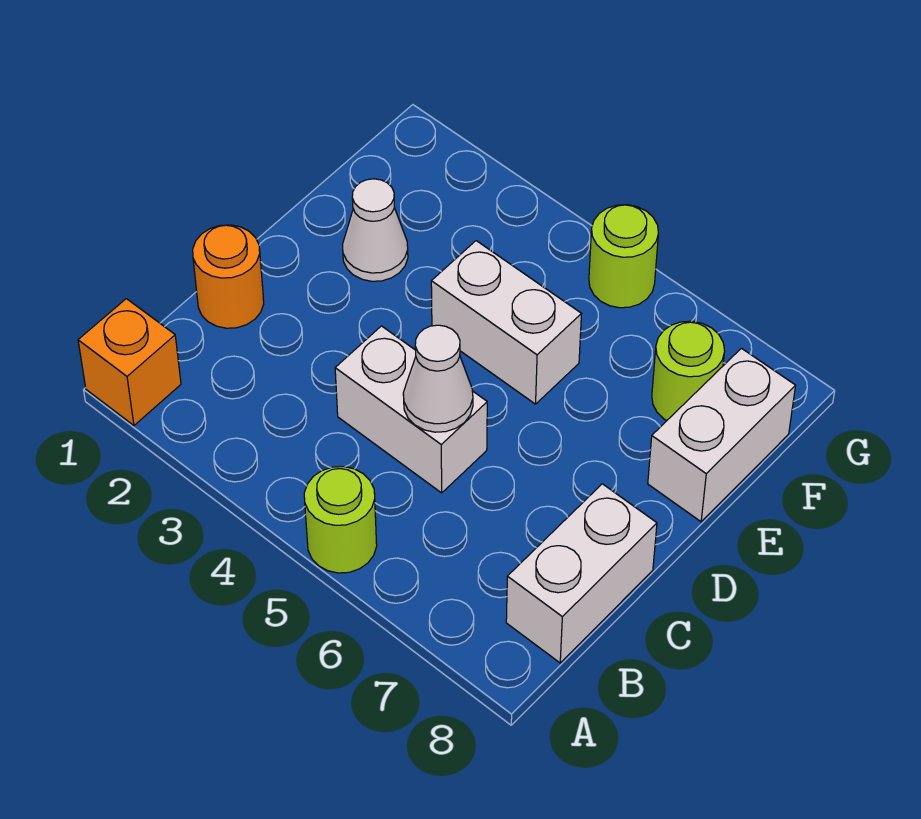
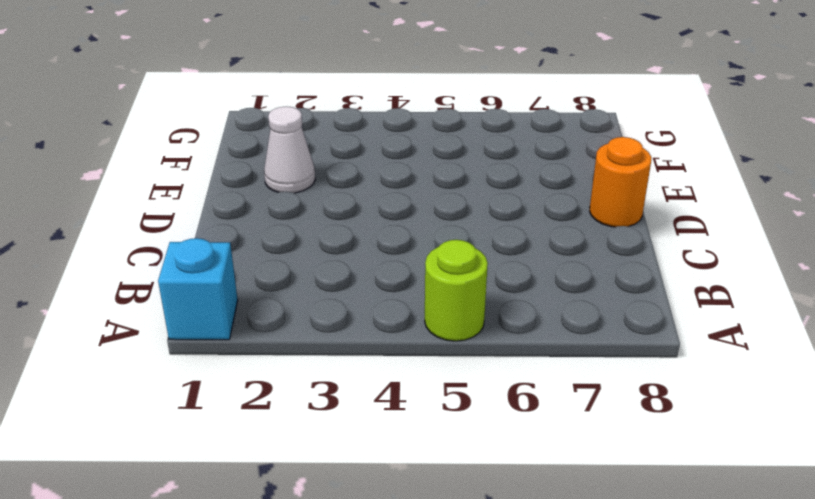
cyan brick A1 level 1 -> orange brick A1 level 1
orange round brick D8 level 1 -> orange round brick C1 level 1
none -> white brick B8:C8 level 1
none -> white brick C4:C5 level 1

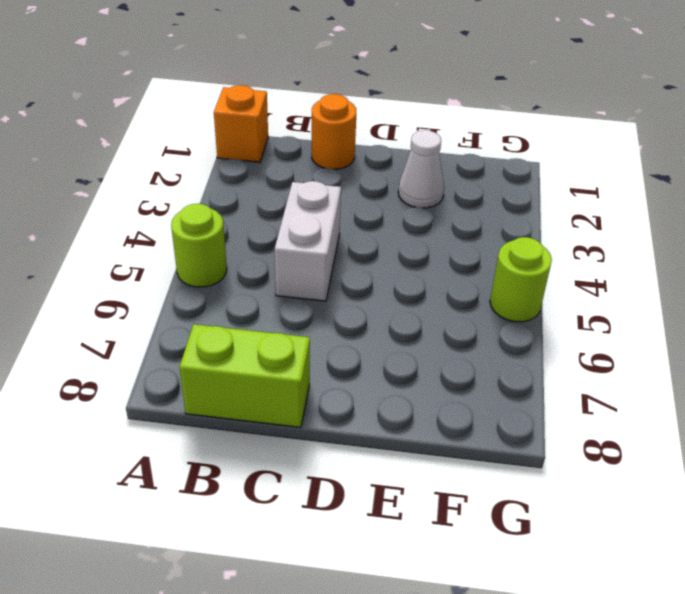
lime brick B8:C8 level 1 -> white brick B8:C8 level 1
none -> white brick E4:E5 level 1
none -> white brick E8:F8 level 1

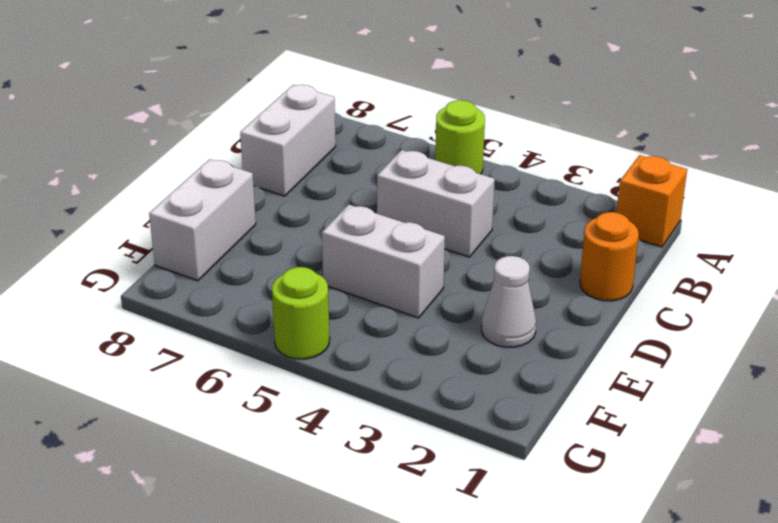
none -> lime round brick F7 level 1
none -> white cone C5 level 2

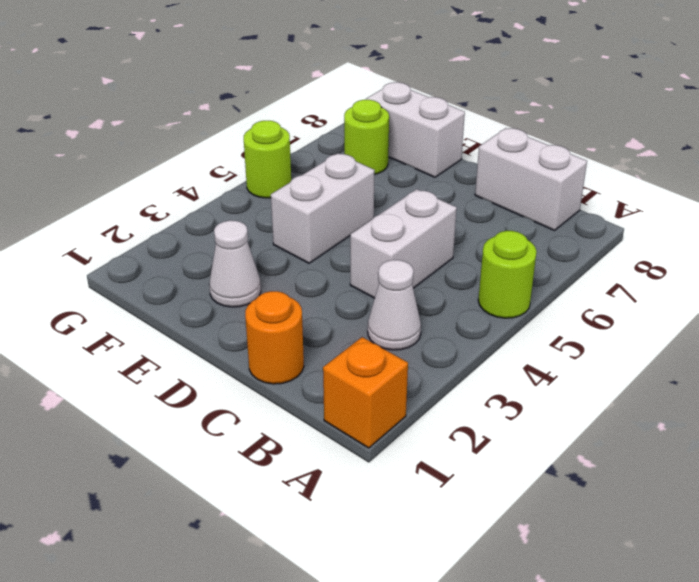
white cone B3 level 1 -> white cone C5 level 2

